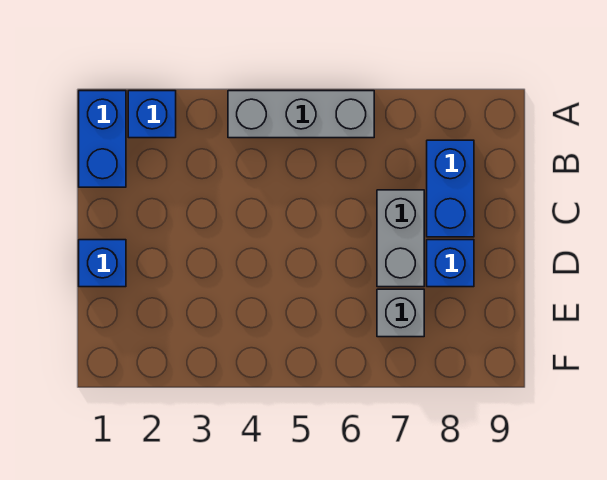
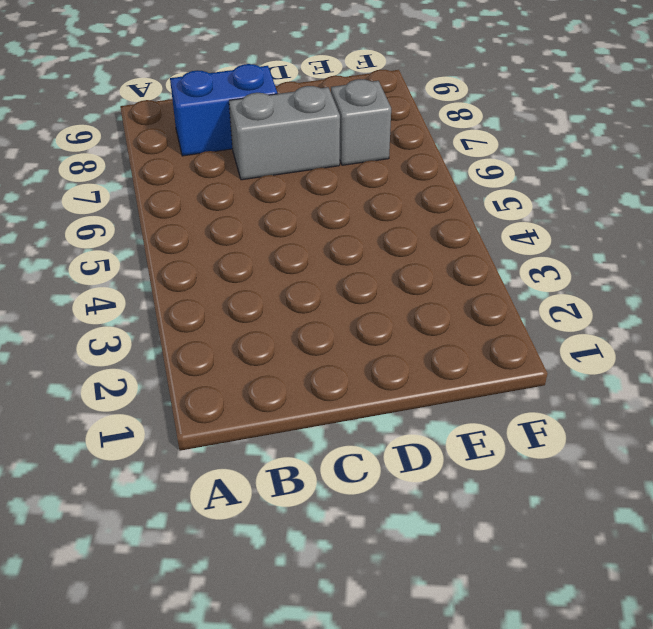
none -> blue brick A1:B1 level 1
none -> blue brick A2 level 1

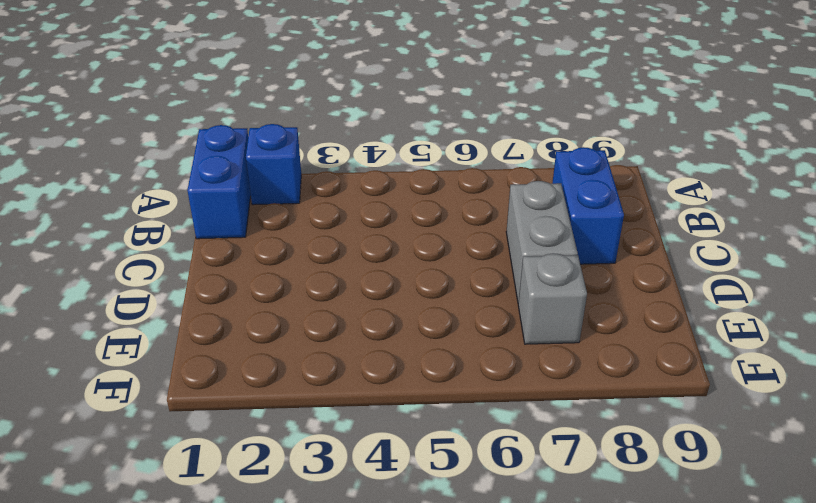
none -> grey brick A4:A6 level 1
none -> blue brick D1 level 1

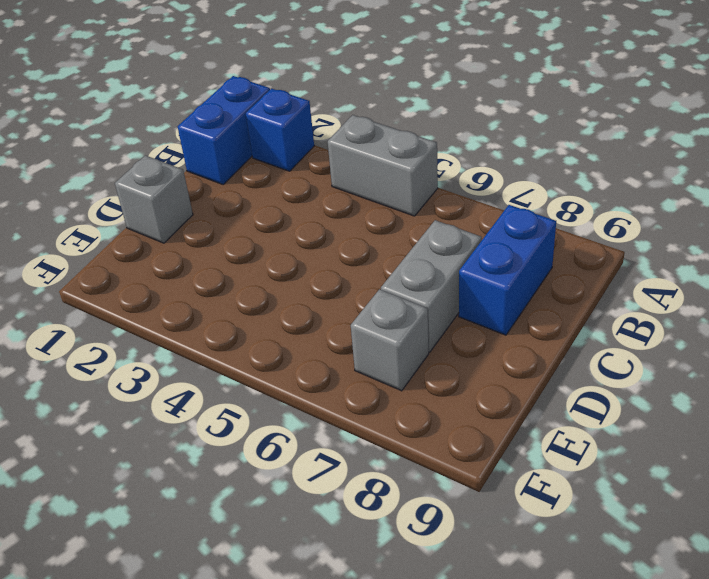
grey brick A4:A5 level 1 -> grey brick A4:A6 level 1
grey brick D1 level 1 -> blue brick D1 level 1
none -> blue brick D8 level 1

